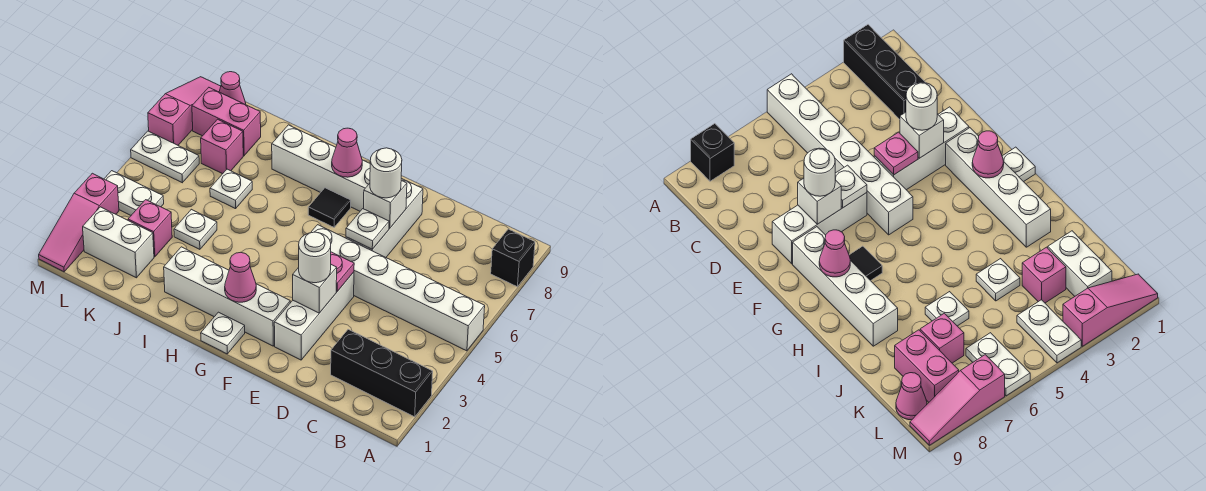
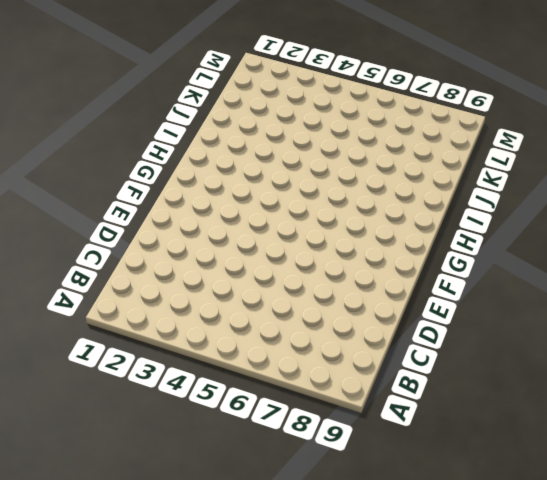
none -> black brick A2:C2 level 1
none -> white brick A5:F5 level 1
none -> black brick A8 level 1

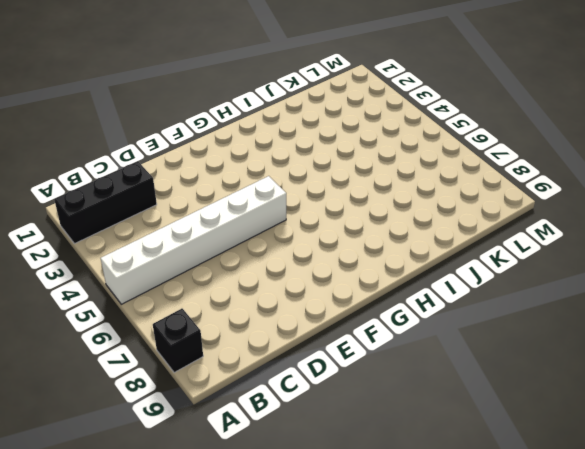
none -> white brick E2:E4 level 1
none -> white brick E6:E8 level 1
none -> white brick F2:I2 level 1

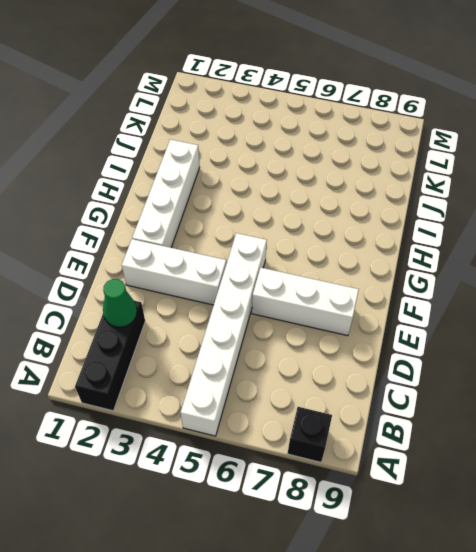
green cone C2 level 2 -> none
none -> white brick F8:I8 level 1
none -> white plate G1 level 1
none -> black tile G7 level 1

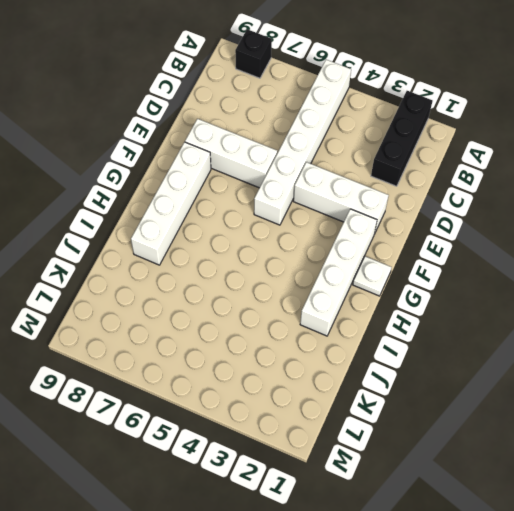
none -> black tile G7 level 1
none -> white plate J4 level 1
none -> white plate J6 level 1

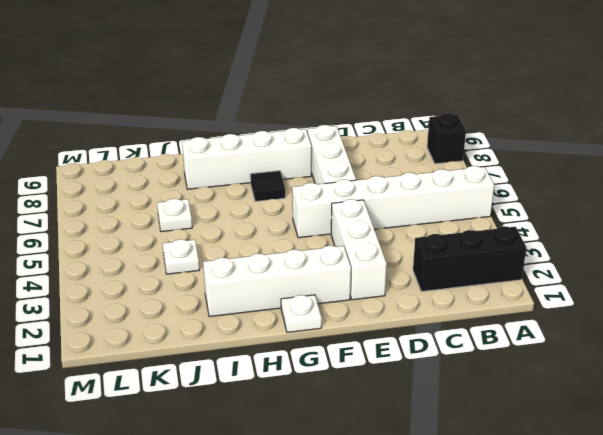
none -> white brick K2:L2 level 1
none -> pink brick K3 level 1
none -> pink brick K7 level 1

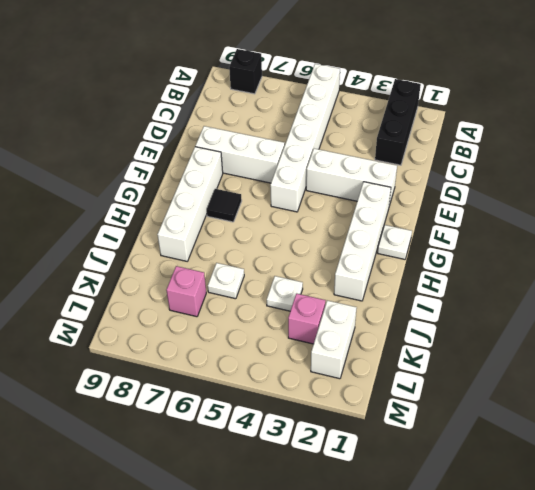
none -> pink brick K8:L8 level 1
none -> white plate L4:M4 level 1
none -> white plate L6:M6 level 1

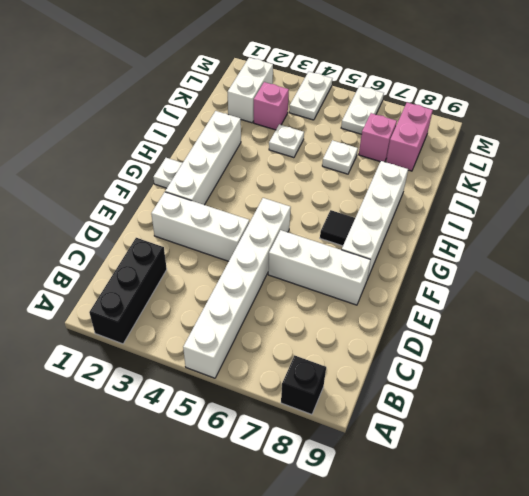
none -> pink cone L9 level 1
none -> pink slope M1:M3 level 1 top 3
none -> pink slope M7:M9 level 1 top 7

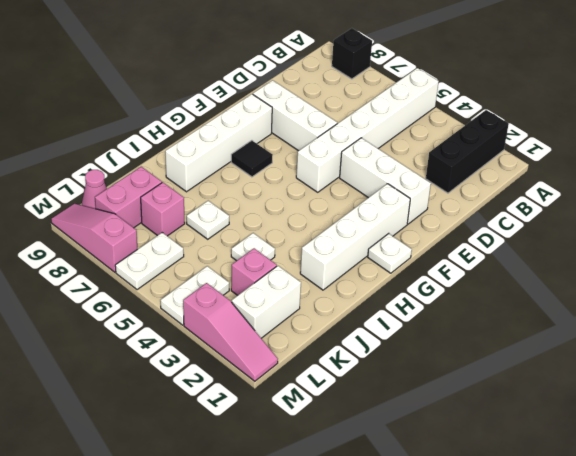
none -> white brick E3 level 2
none -> pink plate E4 level 2
none -> white plate E6 level 2

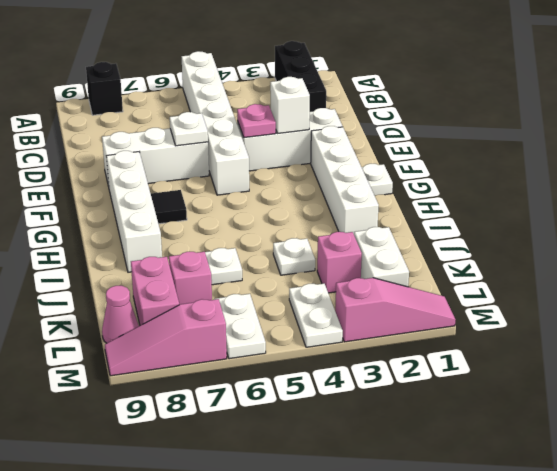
none -> white brick E7 level 2
none -> pink cone G2 level 2
none -> pink cone G8 level 2

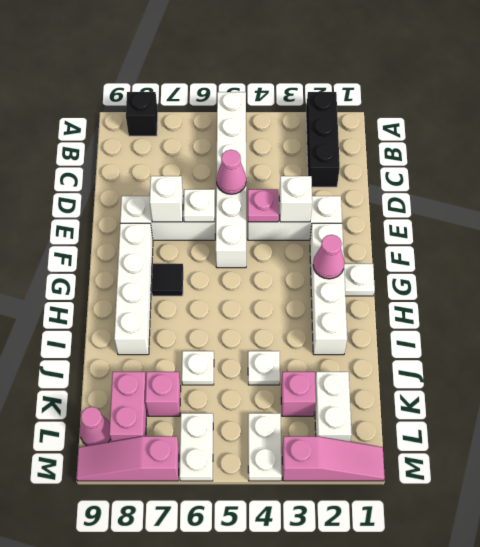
pink cone D5 level 2 -> pink cone G8 level 2
none -> white round brick E3 level 3
none -> white round brick E7 level 3

